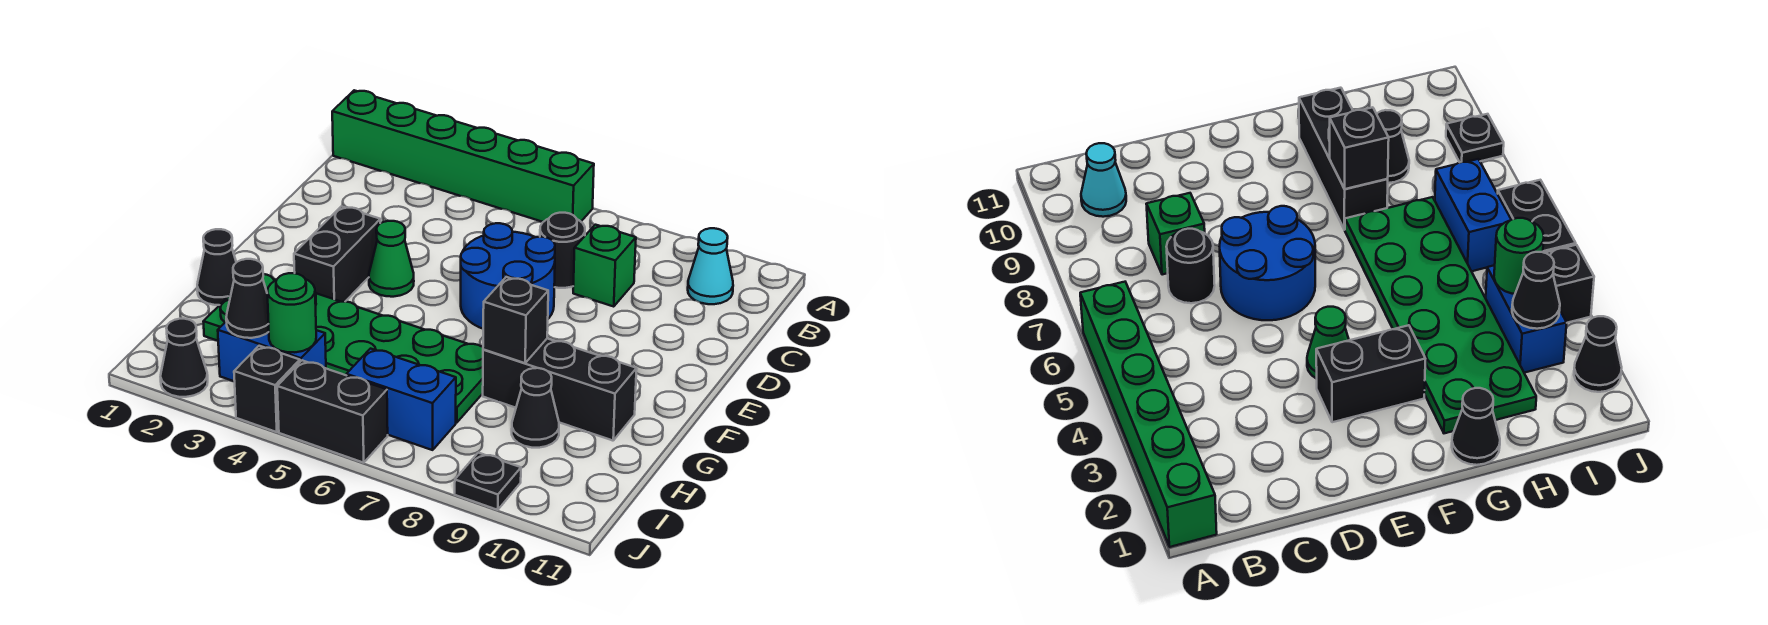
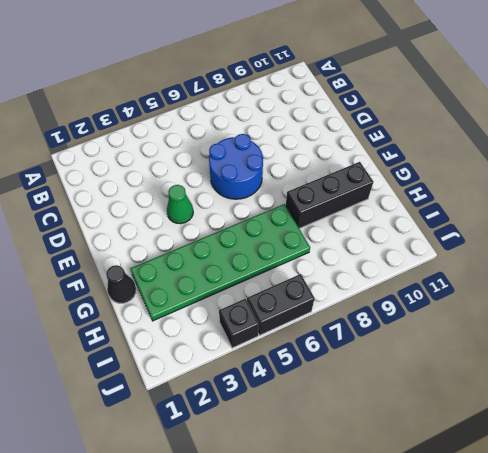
none -> green brick A1:A6 level 1
none -> cyan cone B10 level 1
none -> black round brick C7 level 1

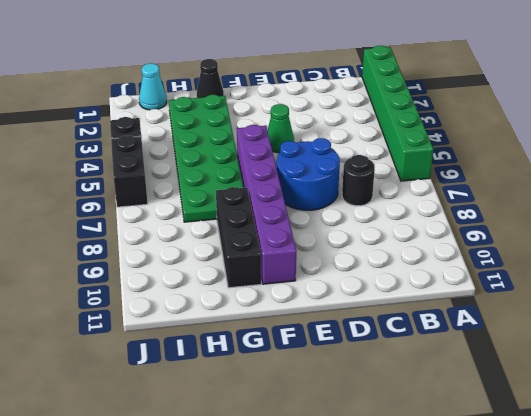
purple brick F5:F10 level 1 -> none
cyan cone I1 level 1 -> cyan cone B10 level 1
none -> green brick C8 level 1
none -> black brick E3:F3 level 1
none -> black cone H9 level 1

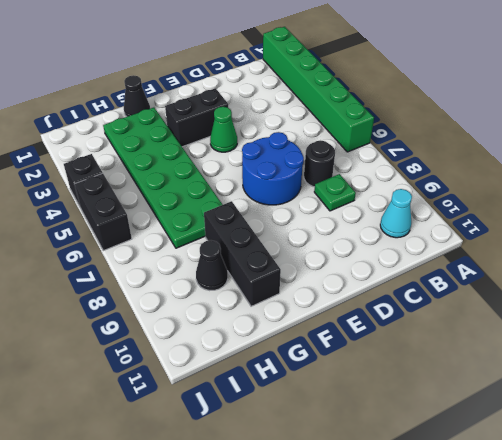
green plate C8 level 1 -> green brick C8 level 1
none -> blue brick I3:I4 level 1
none -> blue brick I6:I7 level 1
none -> black cone J2 level 1

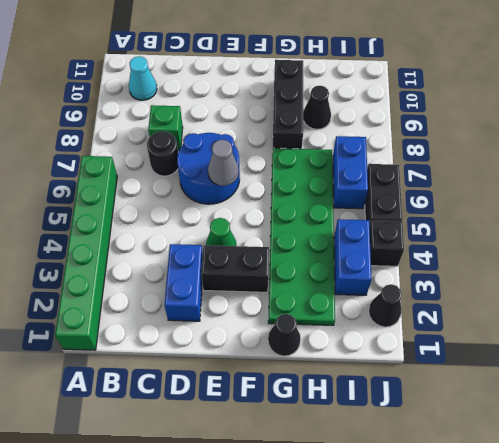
blue brick D2:D3 level 1 -> none
grey cone E6 level 2 -> none
none -> black plate J9 level 1
none -> black brick G8 level 2
none -> black cone I3 level 2

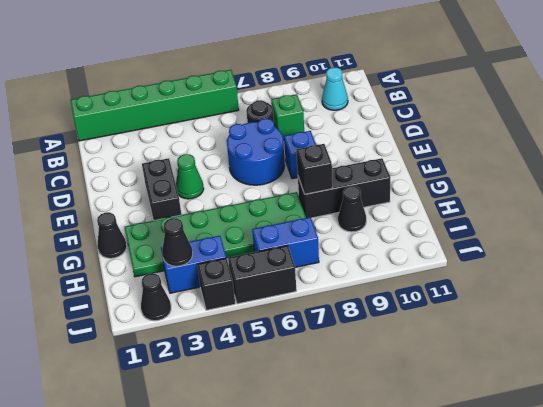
blue brick E8 level 1 -> none
none -> black plate J9 level 1
none -> green round brick I4 level 2

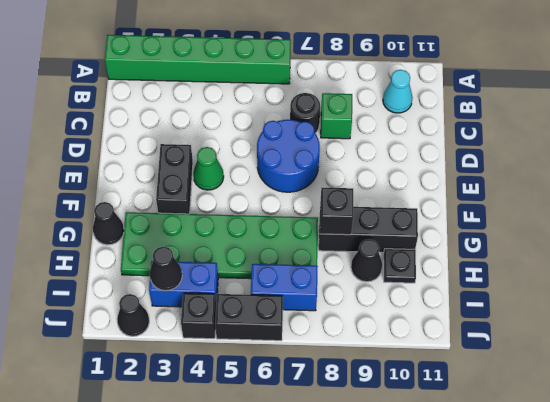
black plate H10 level 1 -> black plate J9 level 1
none -> green round brick I4 level 2

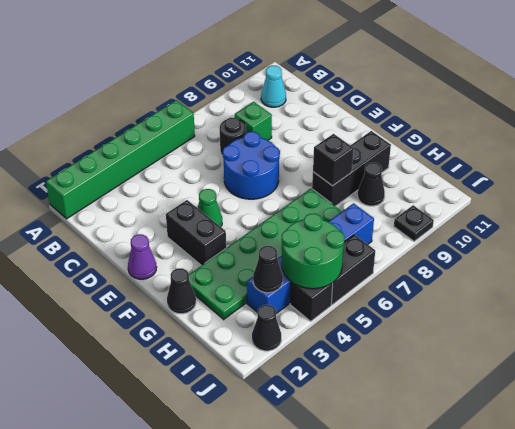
purple cone E1 level 1 -> none
green round brick I4:J5 level 2 -> green round brick I4 level 2

